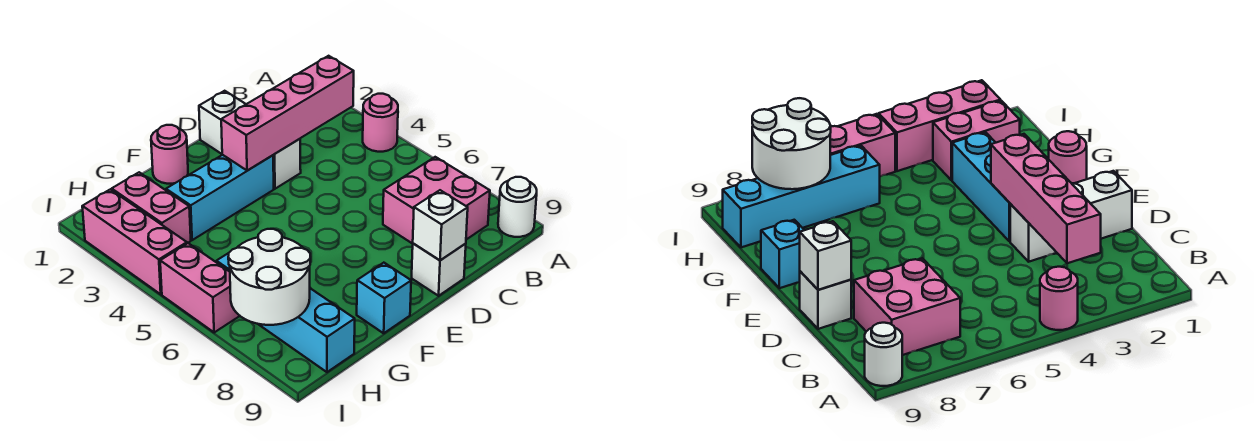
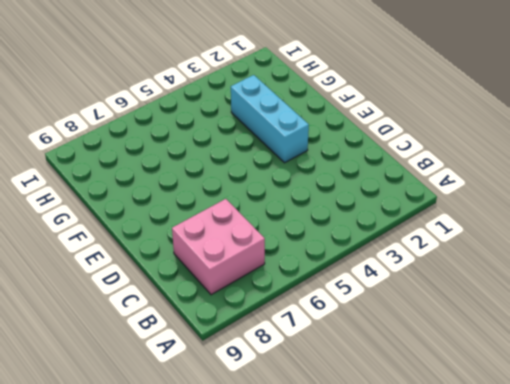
none -> pink round brick A4 level 1
none -> white round brick A9 level 1
none -> white brick D1:D3 level 1

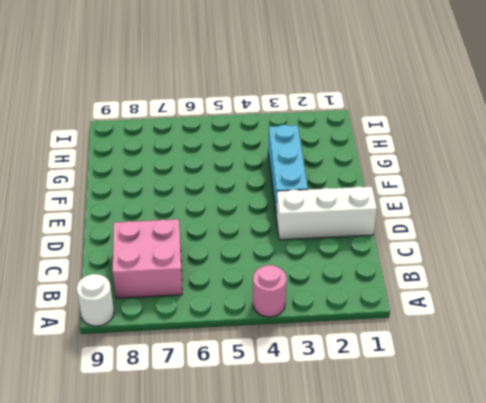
none -> white brick D9 level 1
none -> pink round brick F1 level 1
none -> cyan brick F9 level 1

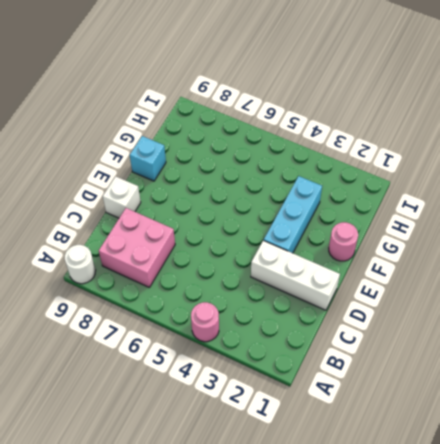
none -> pink brick H2:H3 level 1
none -> cyan brick H6:H9 level 1
none -> pink brick I2:I4 level 1

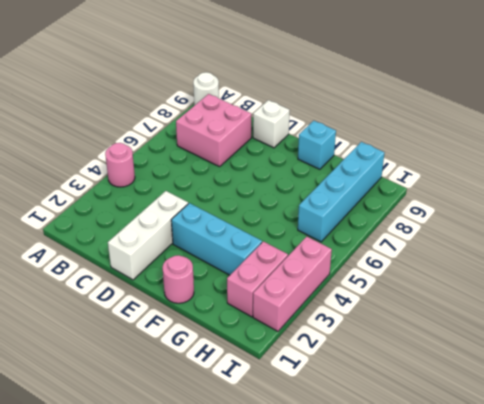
none -> pink brick I5:I6 level 1
none -> pink brick B3:E3 level 2
none -> white brick D9 level 2

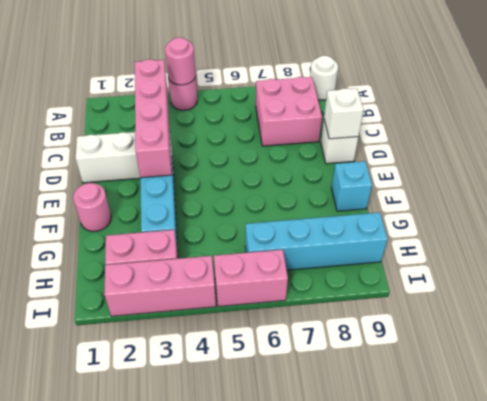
pink round brick A4 level 2 -> none
none -> white round brick H7:I8 level 2

